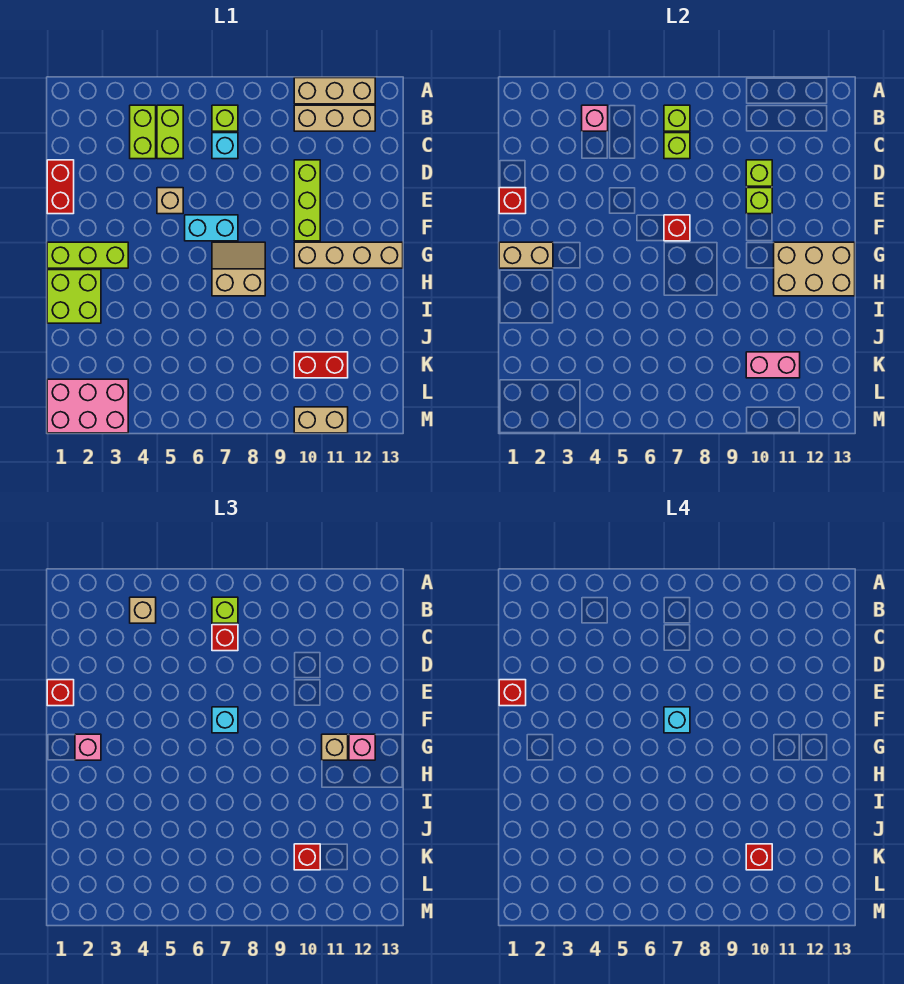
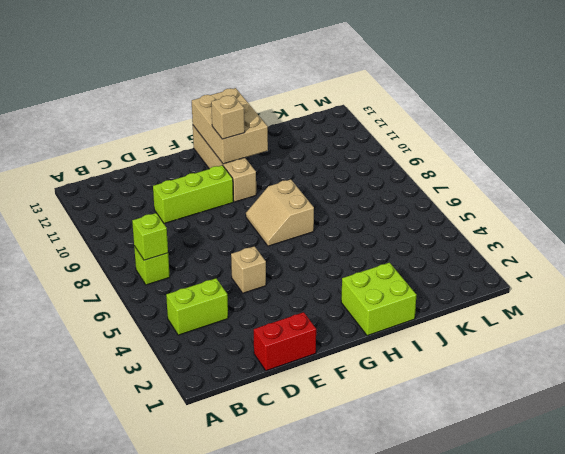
none -> tan brick A10:A12 level 1
none -> lime brick B5:C5 level 1
none -> tan brick B10:B12 level 1
none -> cyan brick C7 level 1

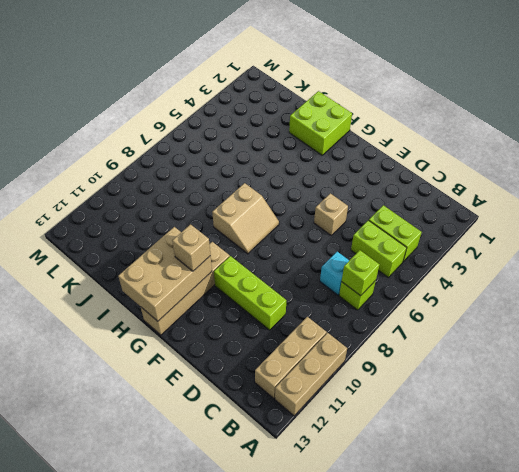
none -> red brick D1:E1 level 1
none -> cyan brick F6:F7 level 1
none -> lime brick G1:G3 level 1
none -> red brick K10:K11 level 1

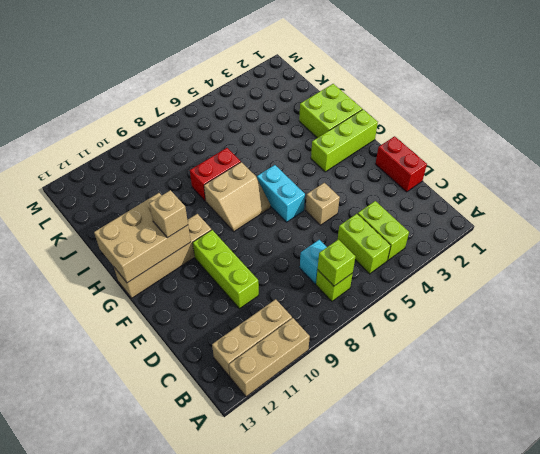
cyan brick F6:G6 level 1 -> cyan brick F6:F7 level 1
red brick I7:I8 level 1 -> red brick K10:K11 level 1
none -> pink brick L1:M3 level 1
none -> tan brick M10:M11 level 1
none -> pink brick B4 level 2
none -> lime brick C7 level 2

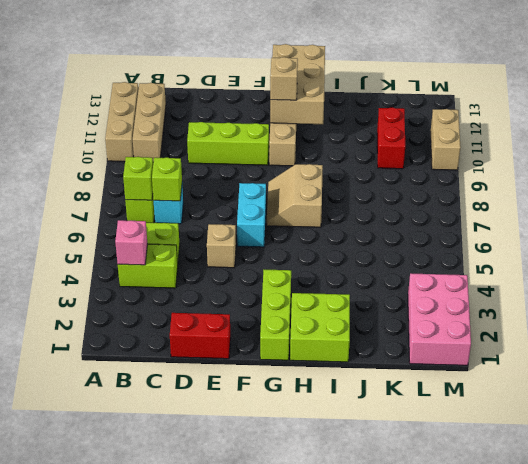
none -> lime brick D10 level 2
none -> red brick E1 level 2
none -> lime brick E10 level 2
none -> red brick F7 level 2

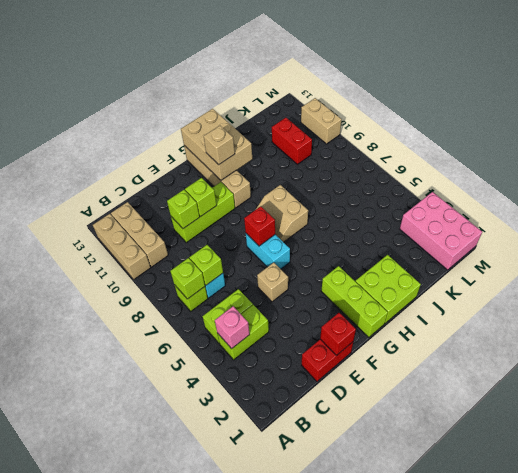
none -> tan brick G1:G2 level 2
none -> pink brick K10:K11 level 2
none -> tan brick B4 level 3
none -> lime brick B7 level 3

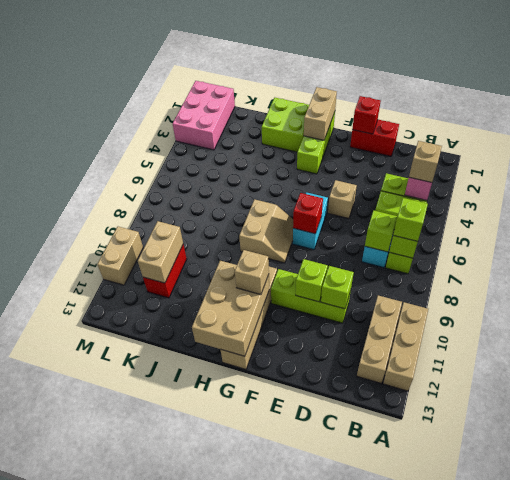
tan brick K10:K11 level 2 -> pink brick K10:K11 level 2
none -> red brick C7 level 3
none -> red brick E1 level 3
none -> cyan brick F7 level 3
none -> pink brick G2 level 3

